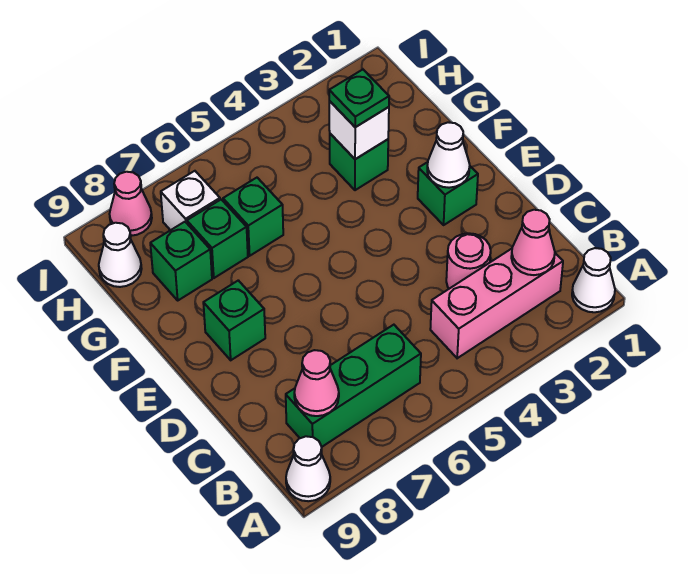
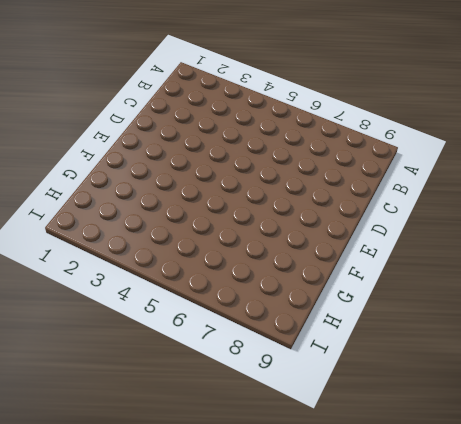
none -> white cone A1 level 1
none -> white cone A9 level 1
none -> pink brick B2:B4 level 1

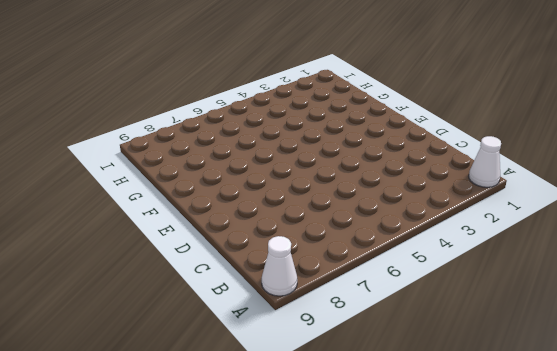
none -> pink brick B2:B4 level 1
none -> green brick B6:B8 level 1
none -> pink round brick C3 level 1

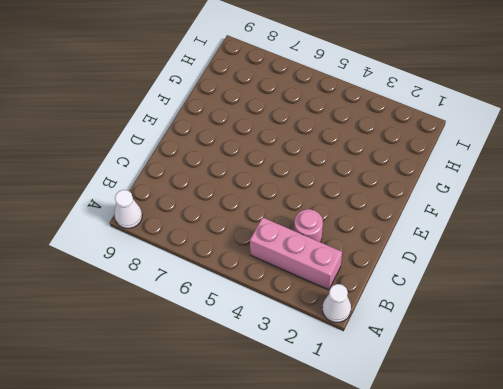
none -> green brick B6:B8 level 1
none -> green brick E2 level 1
none -> green brick E8 level 1

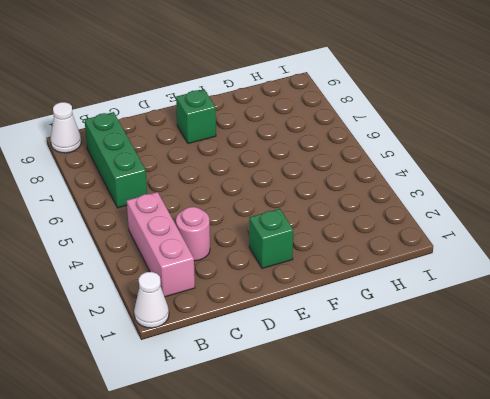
none -> green brick G3 level 1
none -> green brick G6 level 1
none -> green brick G7 level 1

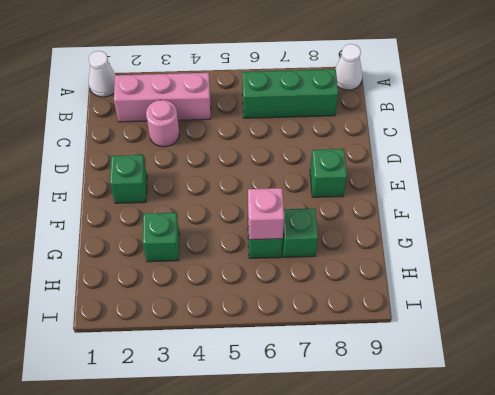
pink brick G6 level 2 -> none
none -> green brick G8 level 1
none -> white brick H7 level 1
none -> white cone H9 level 1

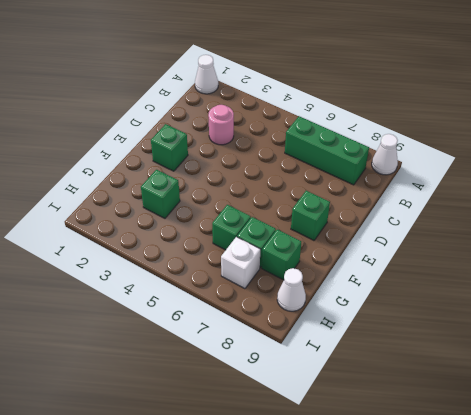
none -> pink brick B2:B4 level 1
none -> pink cone I8 level 1
none -> pink cone B2 level 2

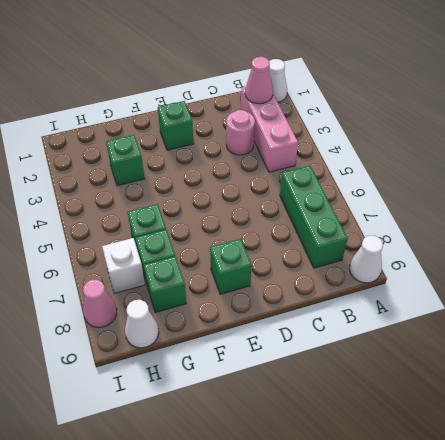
none -> pink cone B8 level 2
none -> white cone E2 level 2
none -> white brick G3 level 2

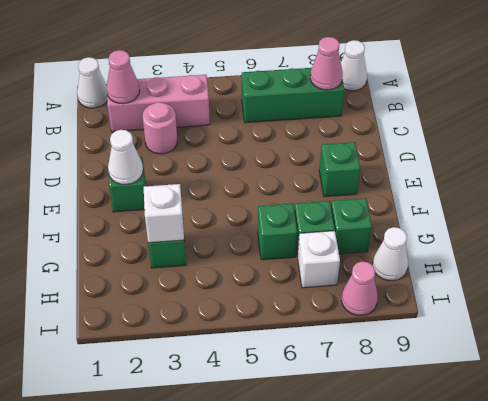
none -> green plate G3 level 3

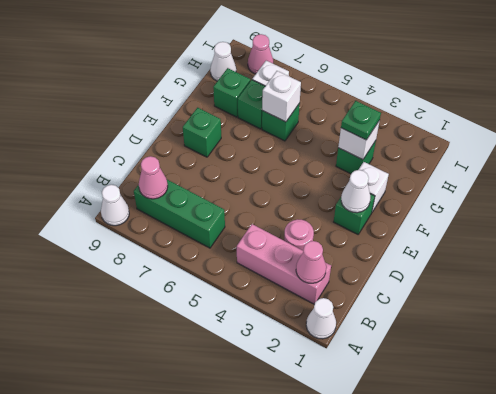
white brick F2 level 1 -> none
white brick G6 level 2 -> none

